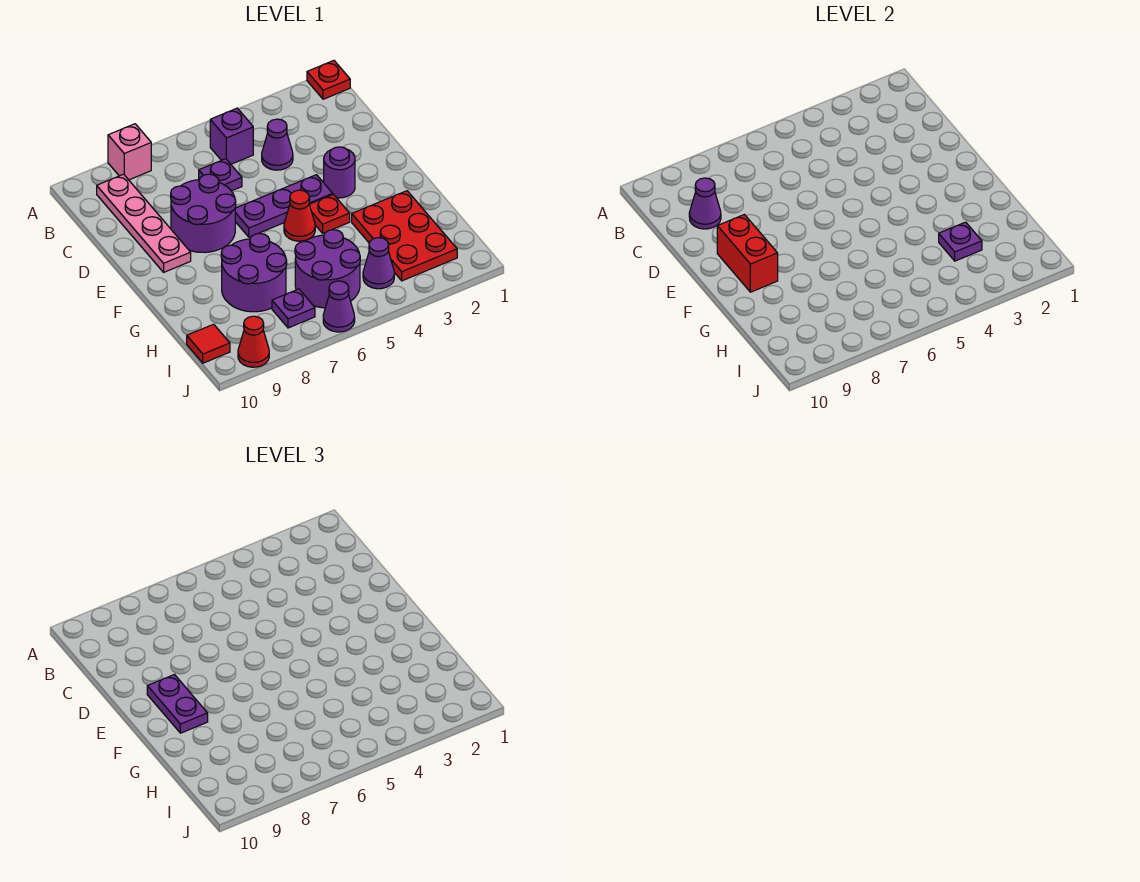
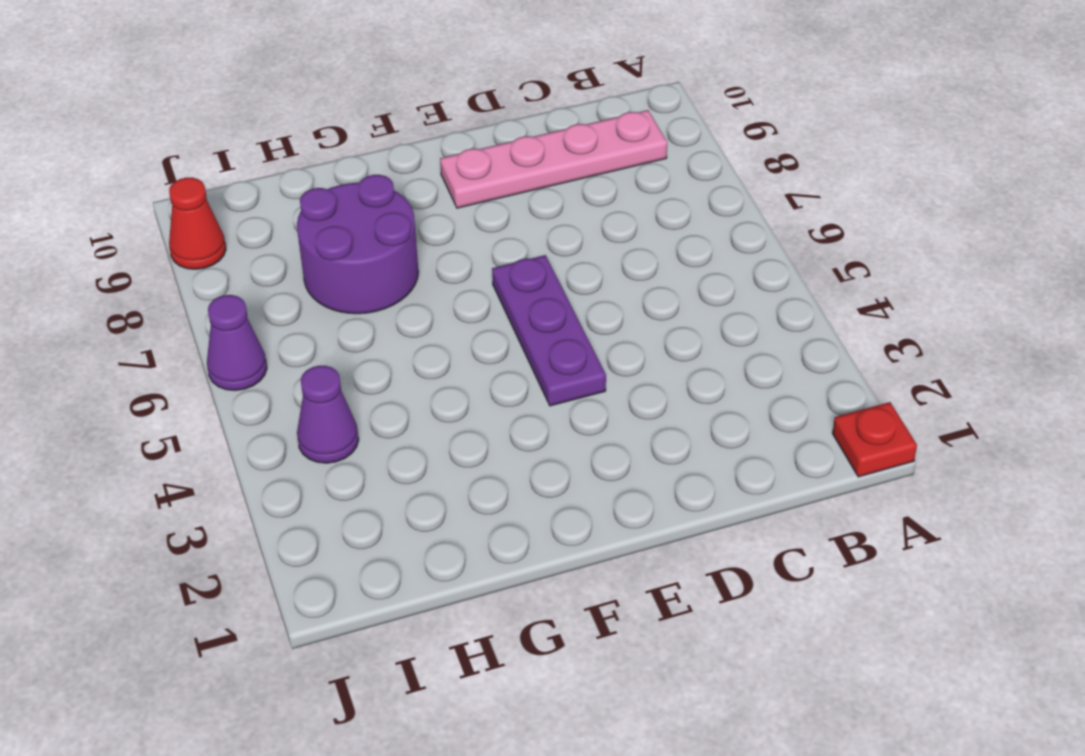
none -> pink brick A8 level 1
none -> purple brick B5 level 1
none -> purple cone C4 level 1

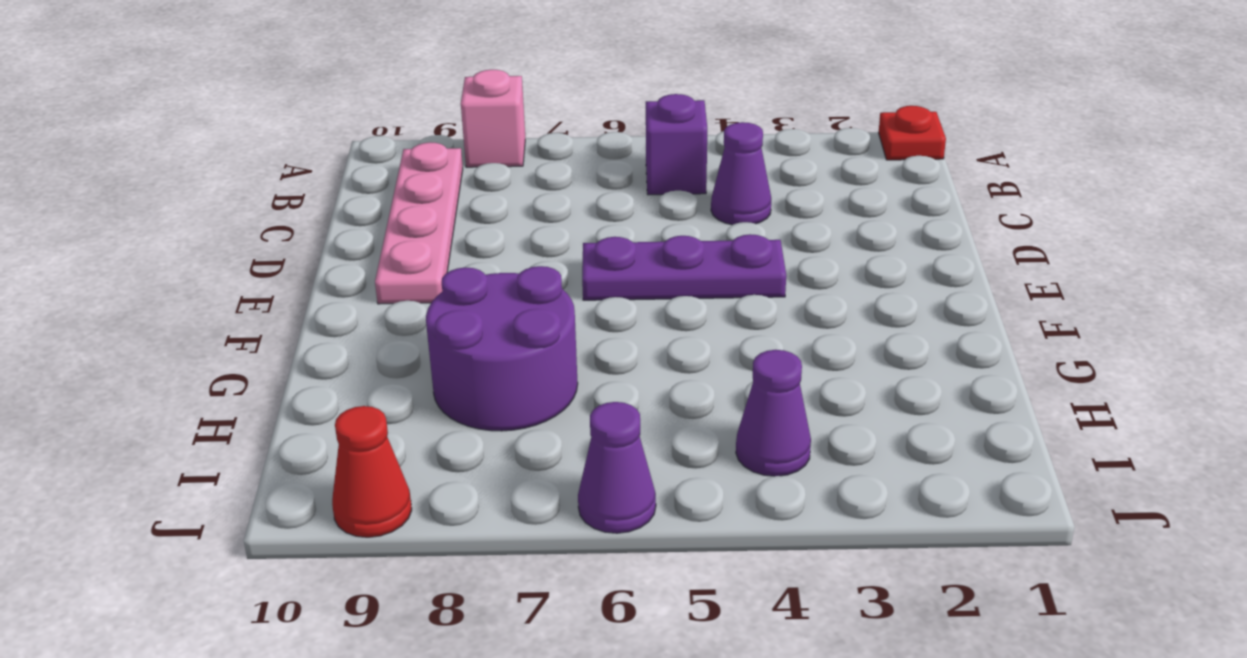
none -> purple plate C6 level 1
none -> purple round brick D7:E8 level 1
none -> purple round brick E3 level 1

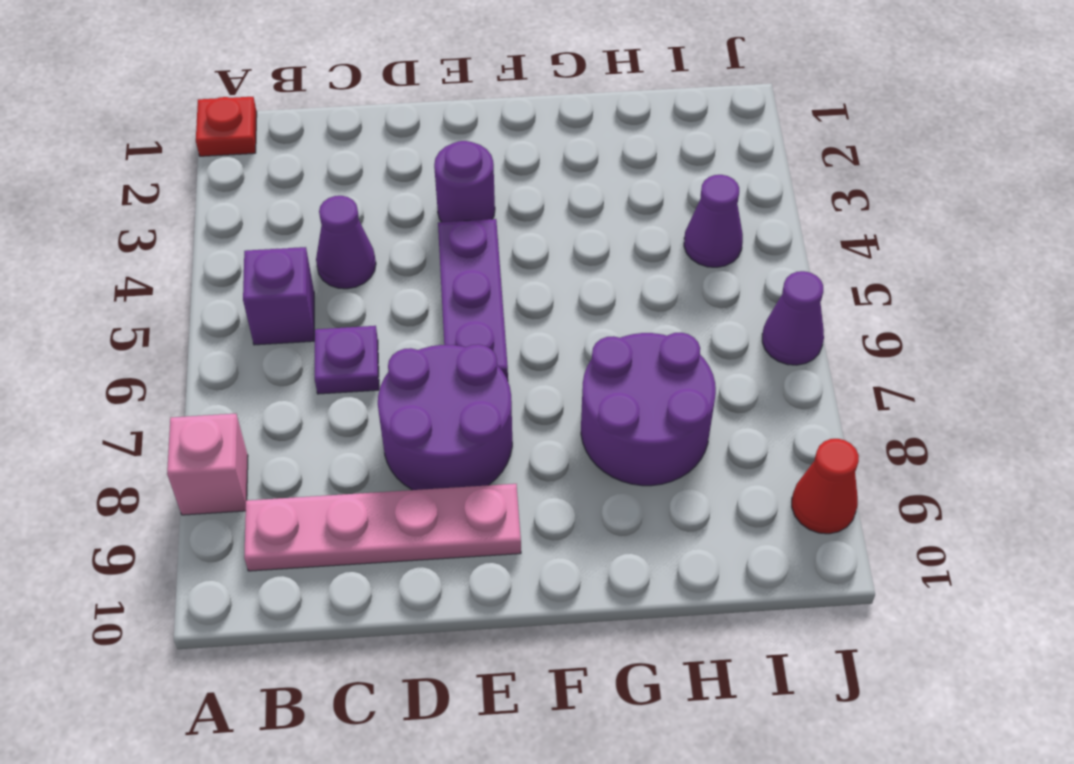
none -> red plate F4 level 1
none -> red cone F5 level 1
none -> red plate G2:I3 level 1

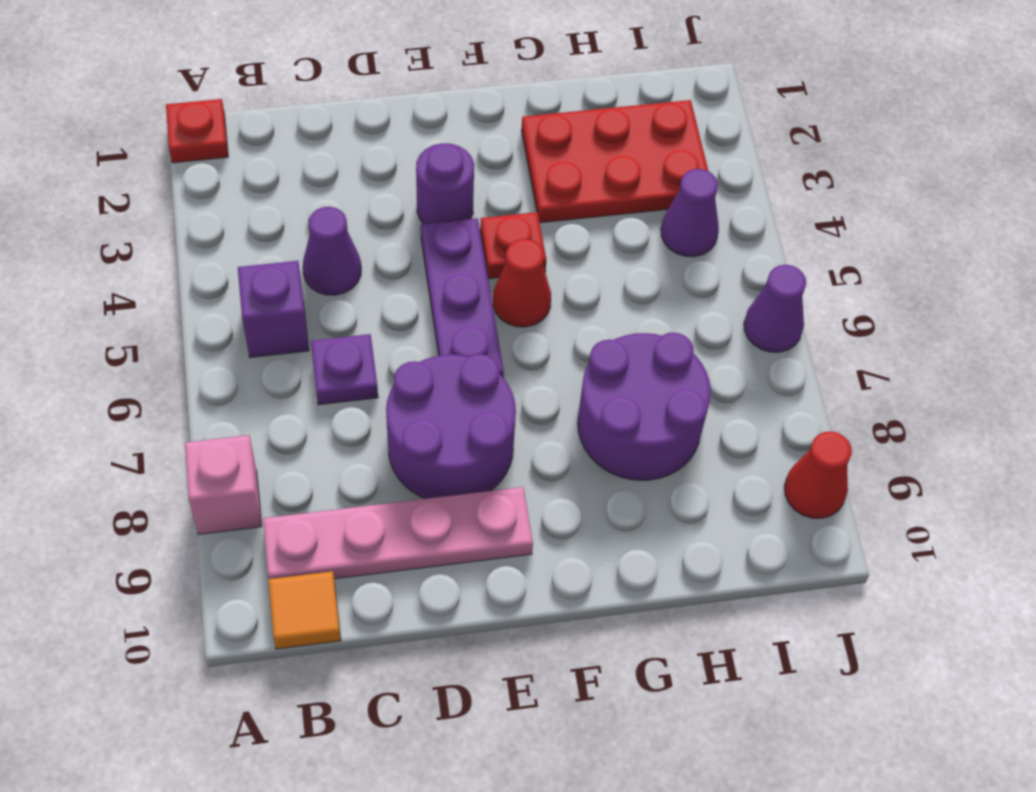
orange tile B10 level 1 -> none
none -> purple round brick H5:I6 level 1
none -> purple plate I7 level 1
none -> red tile I10 level 1

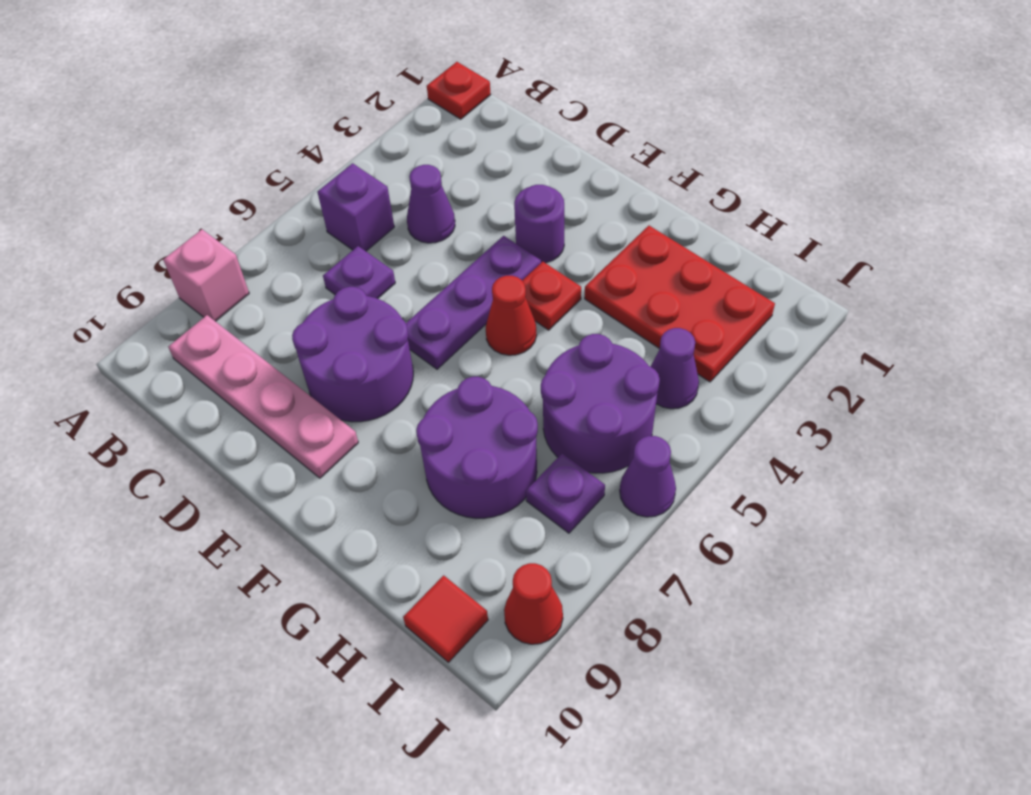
none -> purple cone C9 level 2
none -> red brick E9:F9 level 2
none -> purple plate H3 level 2

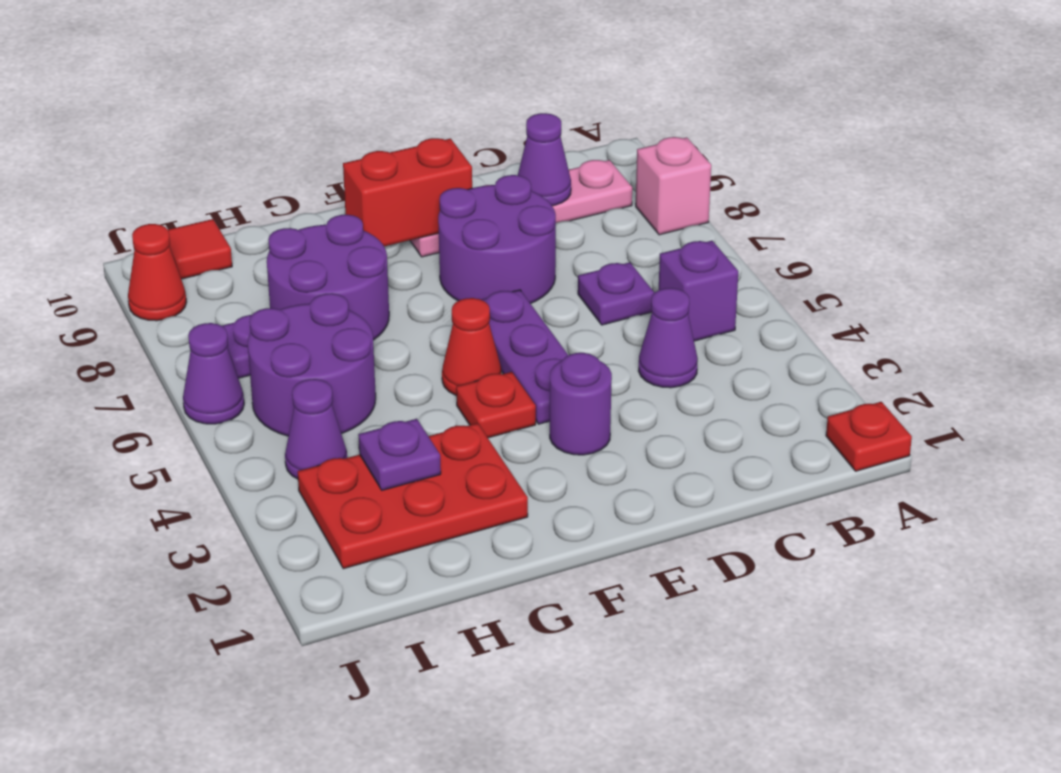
none -> purple plate E9:F9 level 3

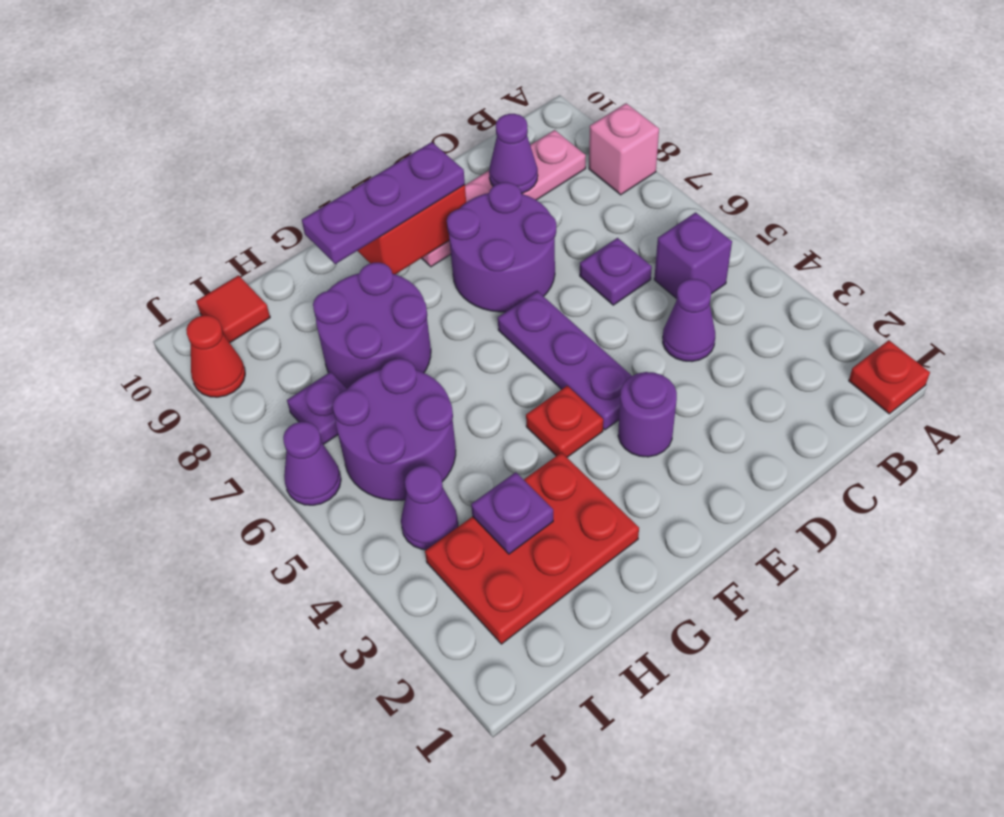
purple plate E9:G9 level 3 -> purple plate E9:F9 level 3
none -> red cone F5 level 1

